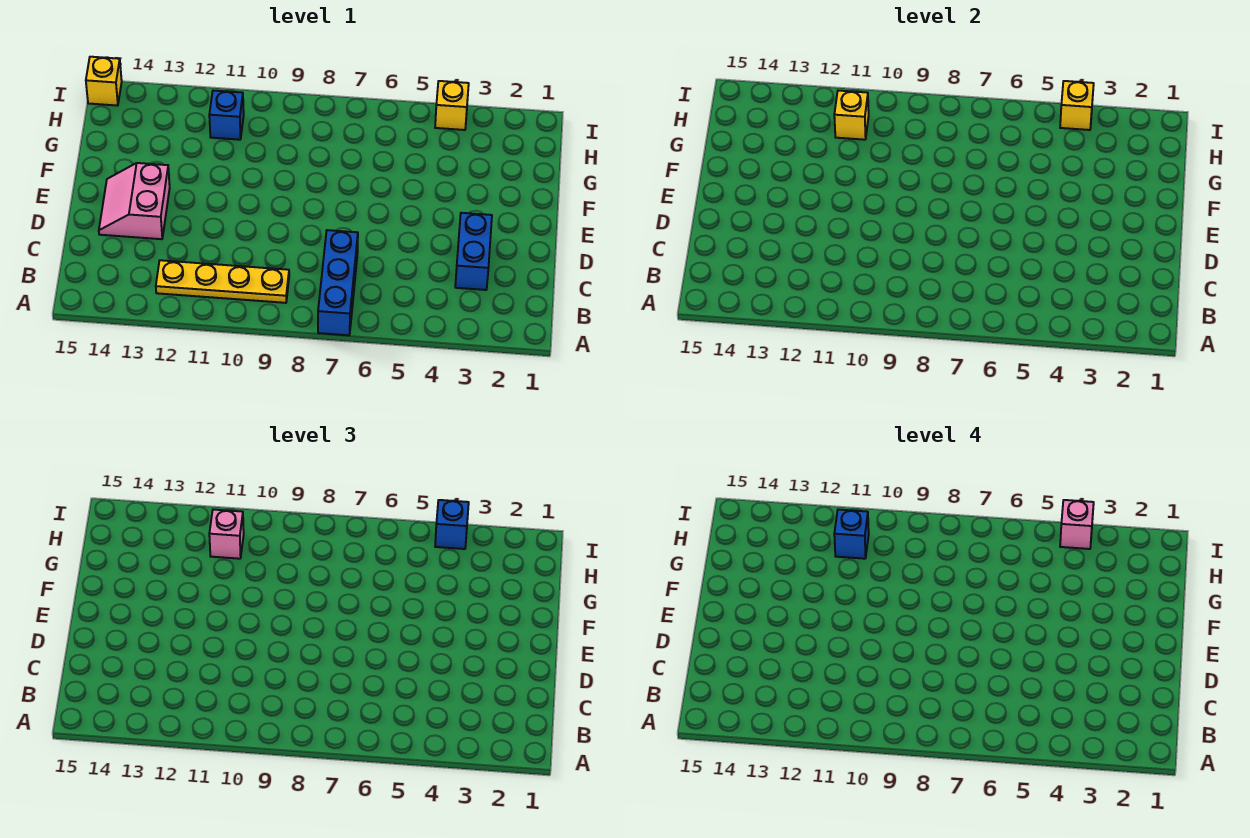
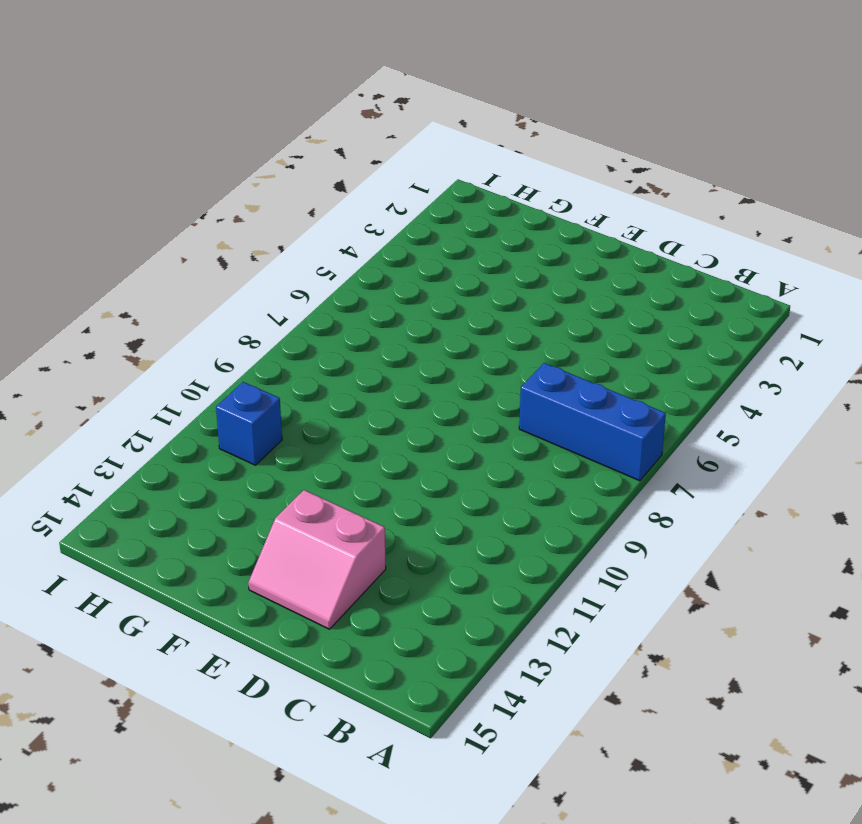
none -> yellow plate B9:B12 level 1
none -> blue brick C3:D3 level 1
none -> yellow brick I4 level 1

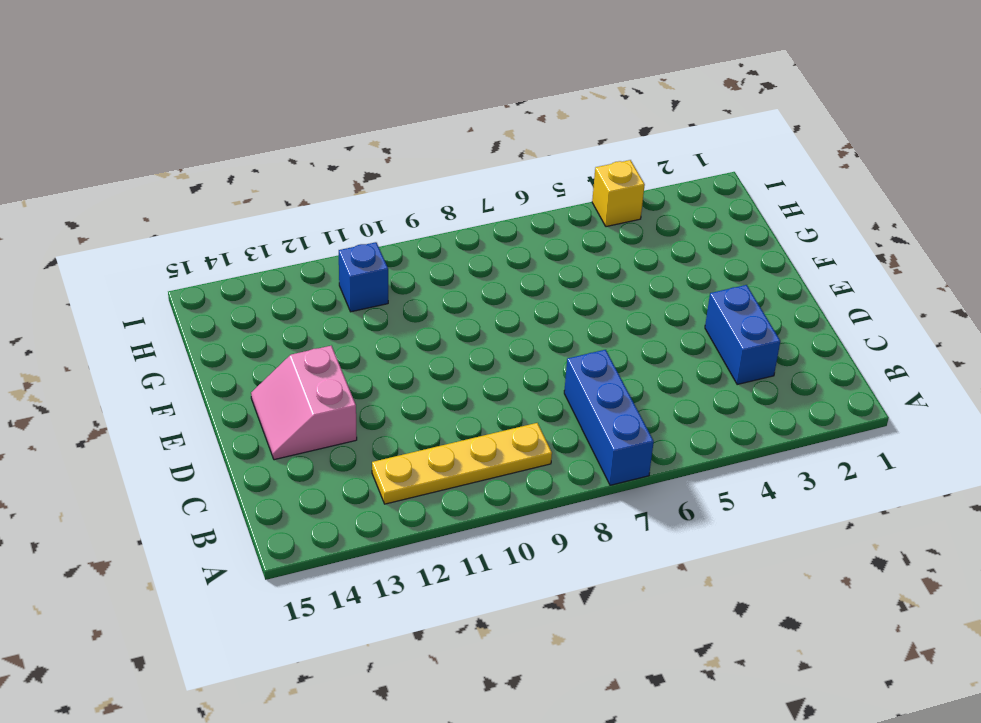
none -> yellow brick I15 level 1
none -> yellow brick H11 level 2
none -> yellow brick I4 level 2

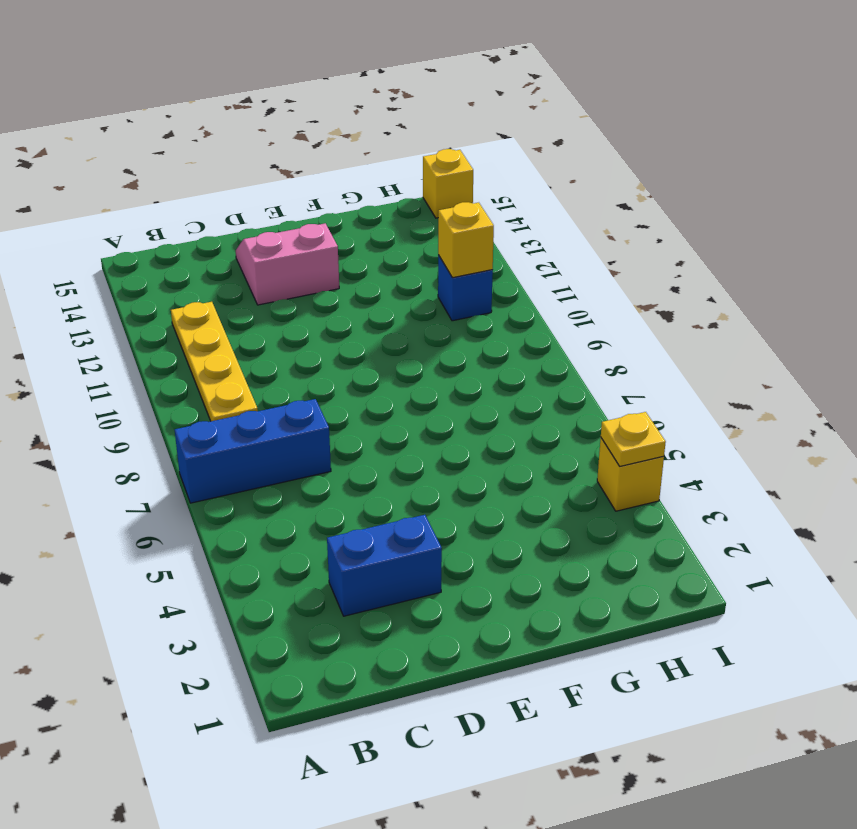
yellow plate I4 level 2 -> yellow brick I4 level 2
none -> pink brick H11 level 3
none -> blue brick I4 level 3
none -> blue brick H11 level 4

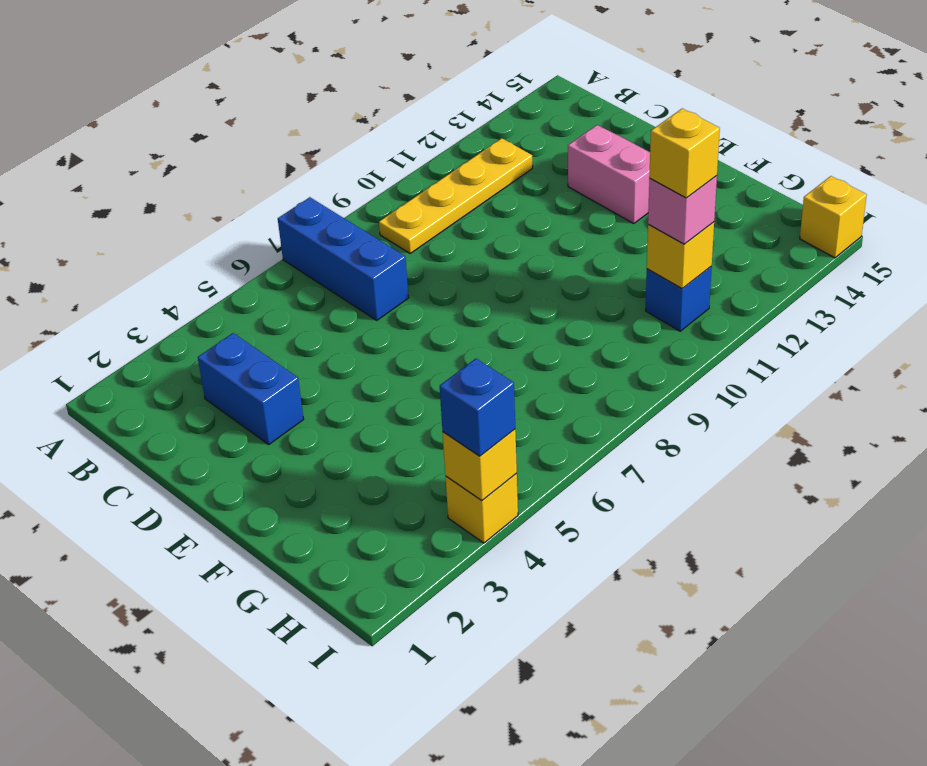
yellow brick H11 level 4 -> blue brick H11 level 4
none -> pink brick I4 level 4

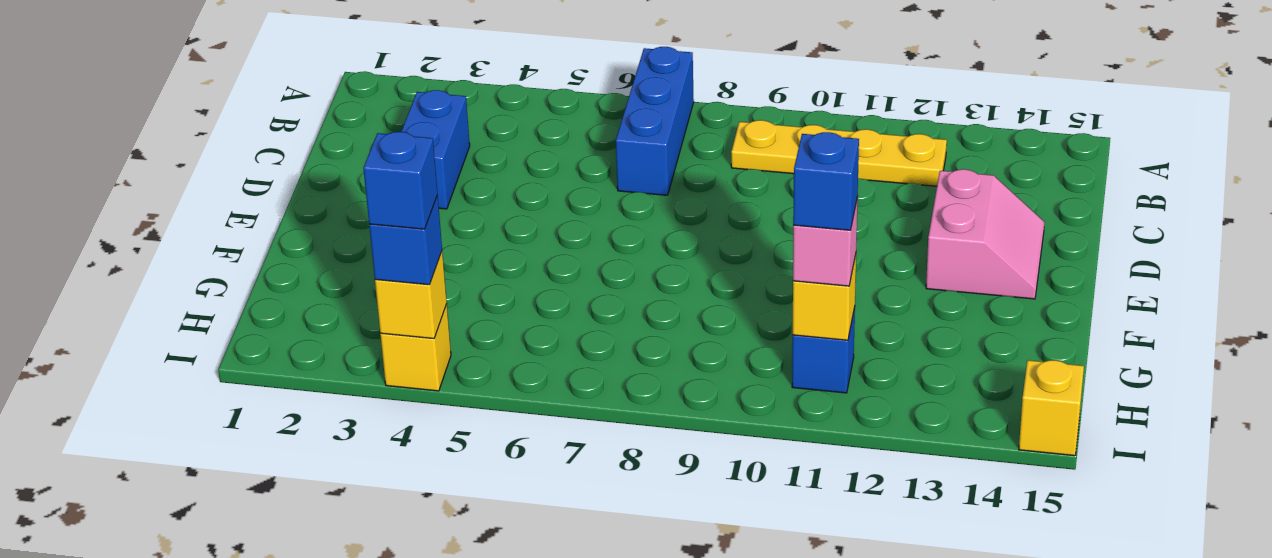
blue brick I4 level 4 -> pink brick I4 level 4

